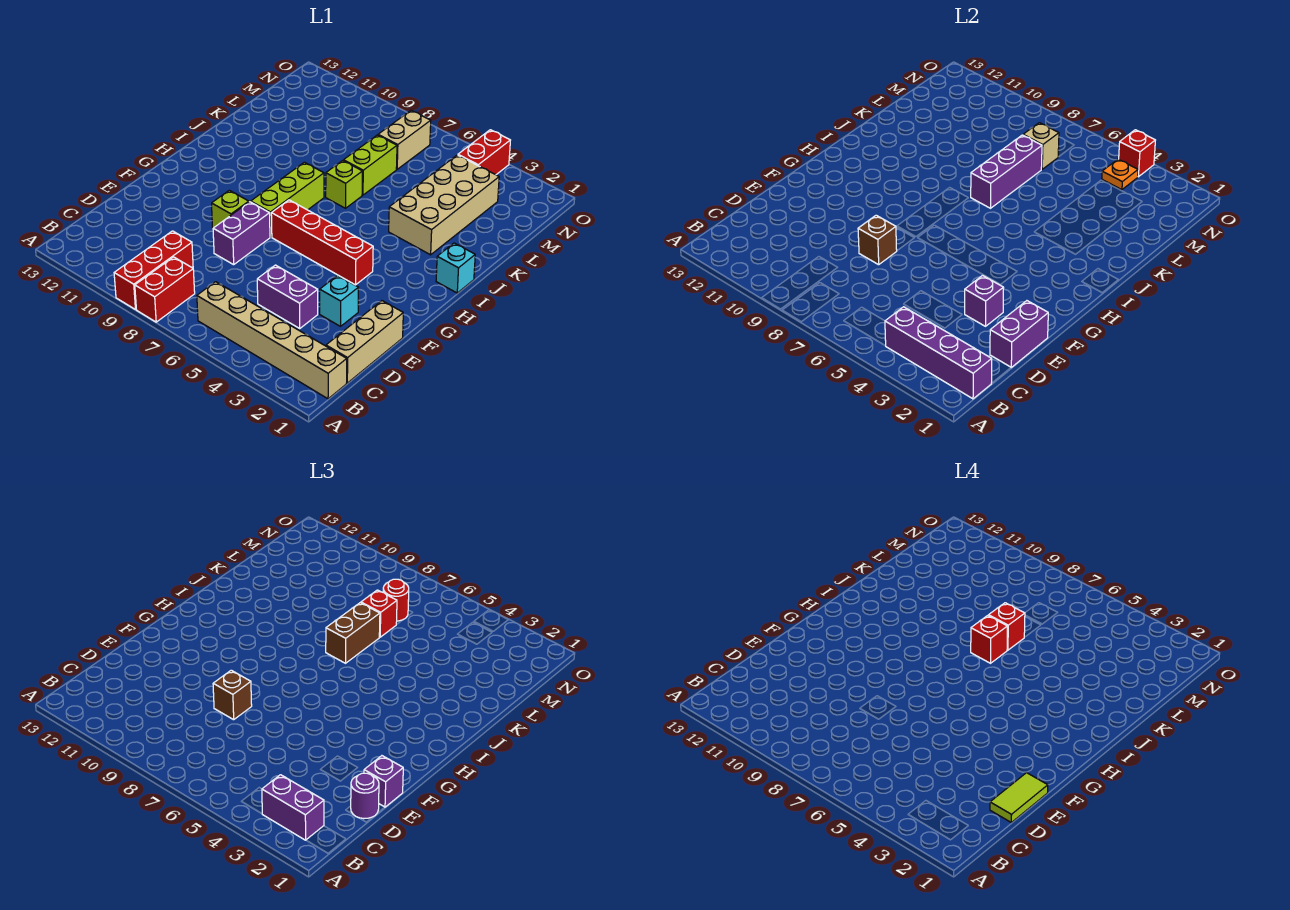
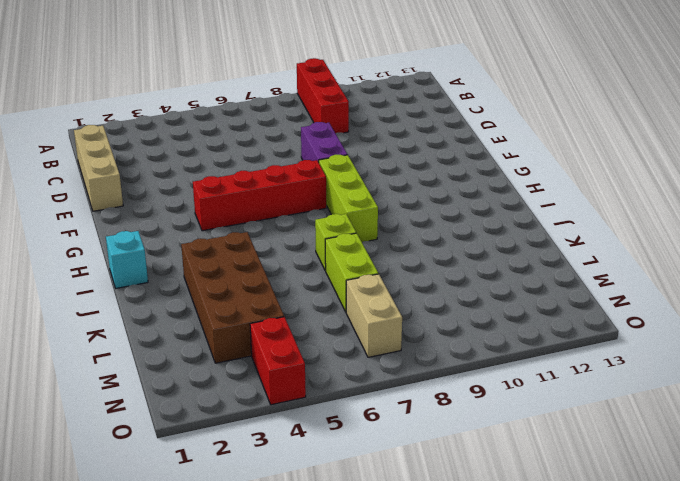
brown brick J3:M4 level 1 -> tan brick J3:M4 level 1
none -> red brick A8:B8 level 1
none -> tan brick B1:B6 level 1
none -> purple brick D4:D5 level 1
none -> cyan brick E3 level 1

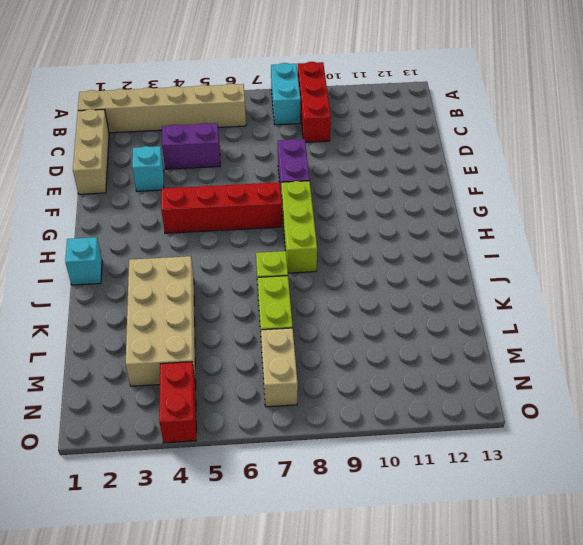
cyan brick A8:B8 level 1 -> red brick A8:B8 level 1
none -> lime brick F9 level 1
none -> purple brick B1:B4 level 2
none -> purple brick D1:E1 level 2
none -> purple brick E3 level 2

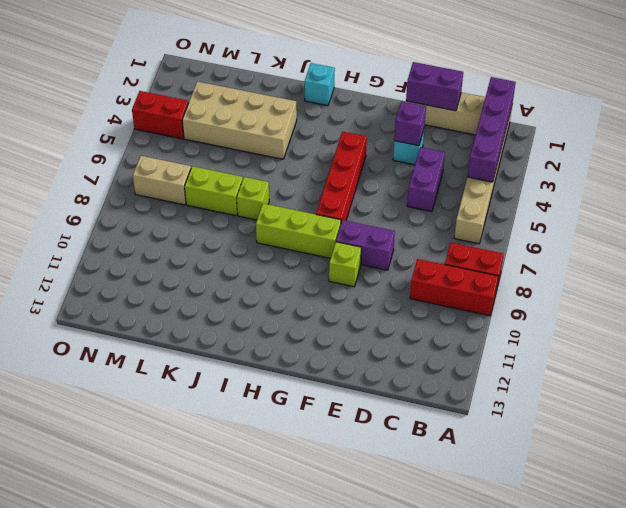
none -> brown brick E8 level 2
none -> purple brick J7:L7 level 2
none -> tan brick M7 level 2
none -> orange plate N4 level 2

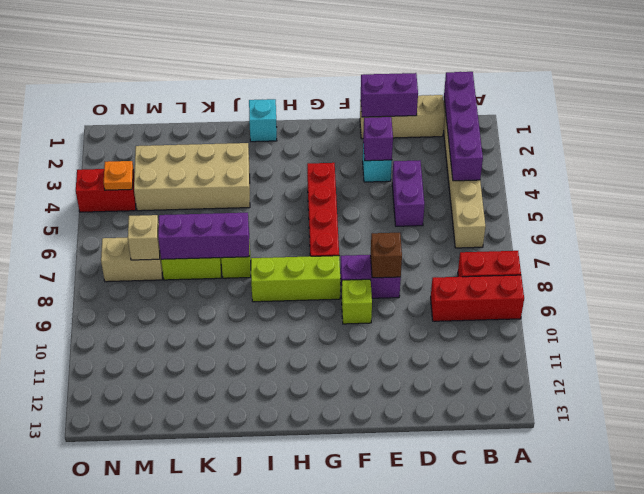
none -> red brick O4 level 2
none -> purple brick B2:B3 level 3
none -> purple round brick D1 level 3
none -> purple brick E1 level 3

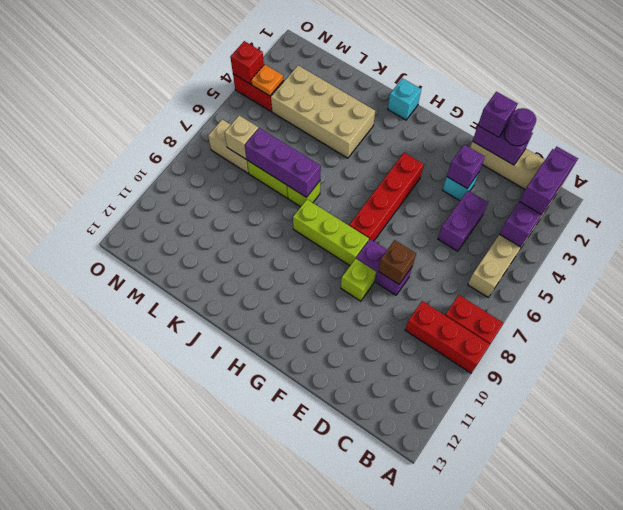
none -> brown brick E8 level 3
none -> brown brick J7:K7 level 3
none -> red brick L7 level 3
none -> red round brick M7 level 3

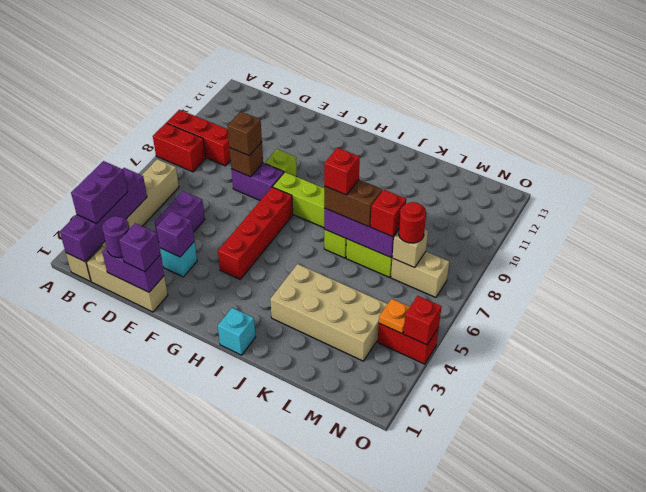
none -> lime tile D1:E1 level 4
none -> red brick K7 level 4

